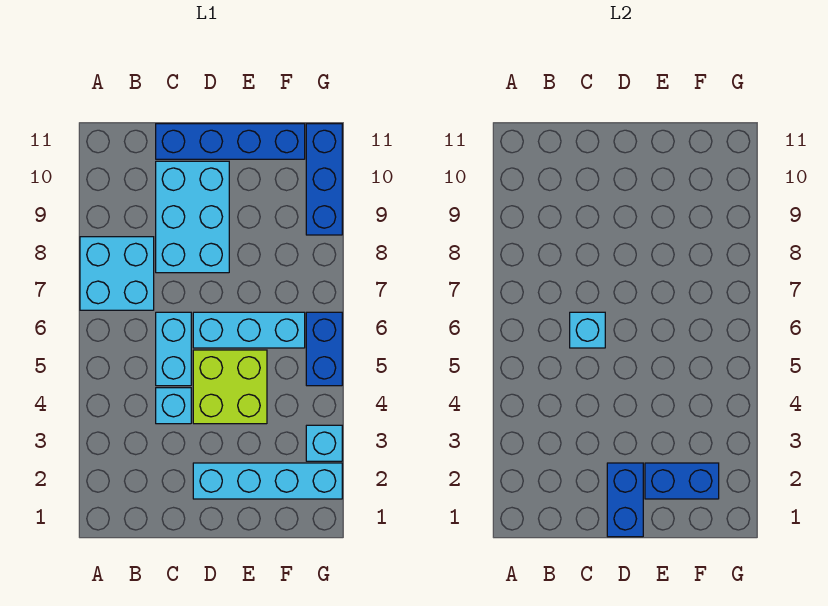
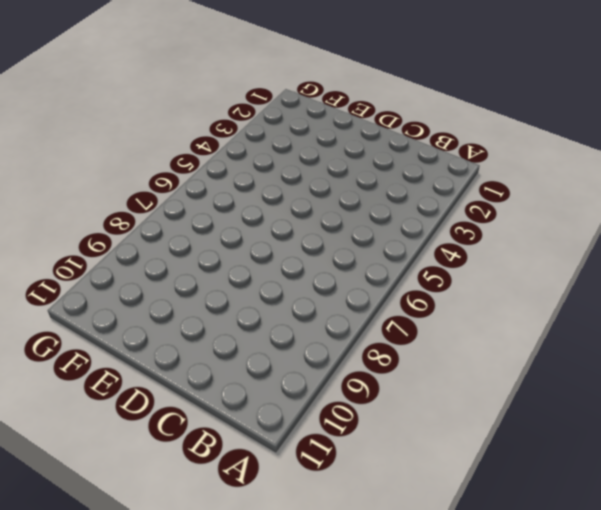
none -> cyan brick A7:B8 level 1
none -> cyan brick C4 level 1
none -> cyan brick C5:C6 level 1

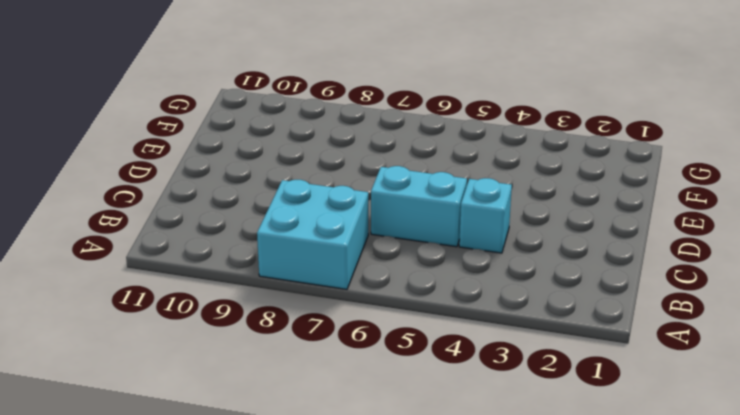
none -> cyan brick C8:D10 level 1
none -> blue brick C11:F11 level 1
none -> cyan brick D2:G2 level 1

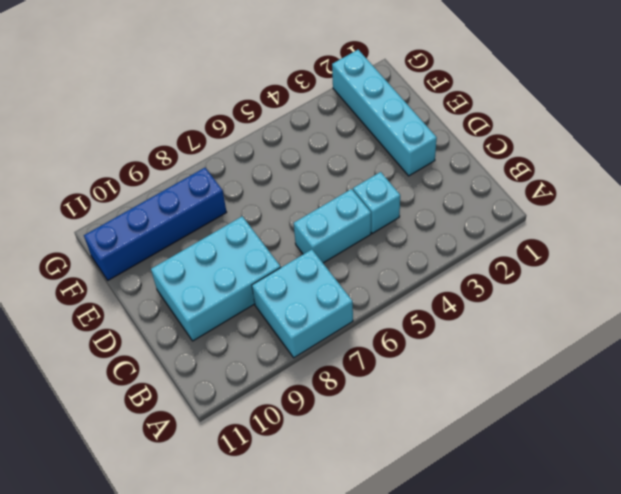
blue brick F8:F11 level 1 -> blue brick C11:F11 level 1
none -> lime brick D4:E5 level 1
none -> cyan brick D6:F6 level 1
none -> cyan brick G3 level 1

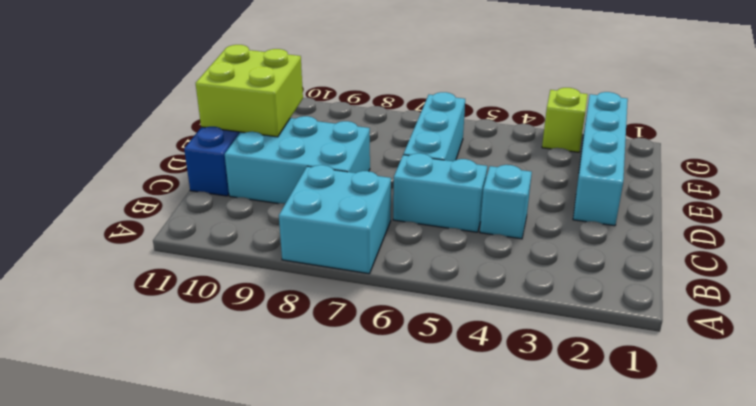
lime brick D10:E11 level 2 -> lime brick D4:E5 level 1
lime brick G3 level 1 -> cyan brick G3 level 1
none -> blue brick G5:G6 level 1
none -> blue brick G9:G11 level 1
none -> cyan brick C6 level 2

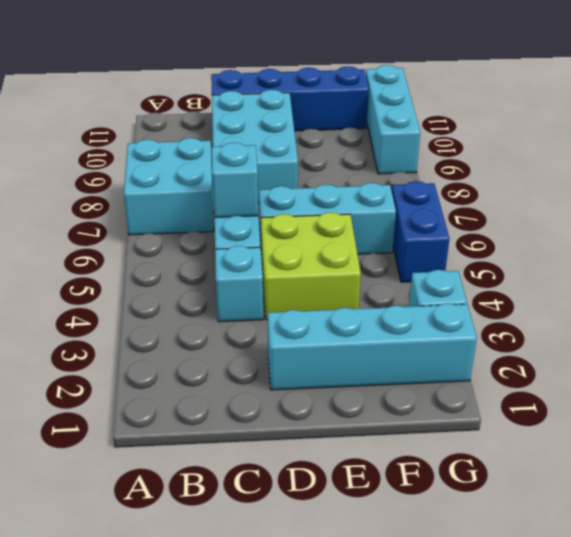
cyan brick G9:G11 level 1 -> blue brick G9:G11 level 1
none -> blue brick D1:D2 level 2
none -> blue brick E2:F2 level 2

